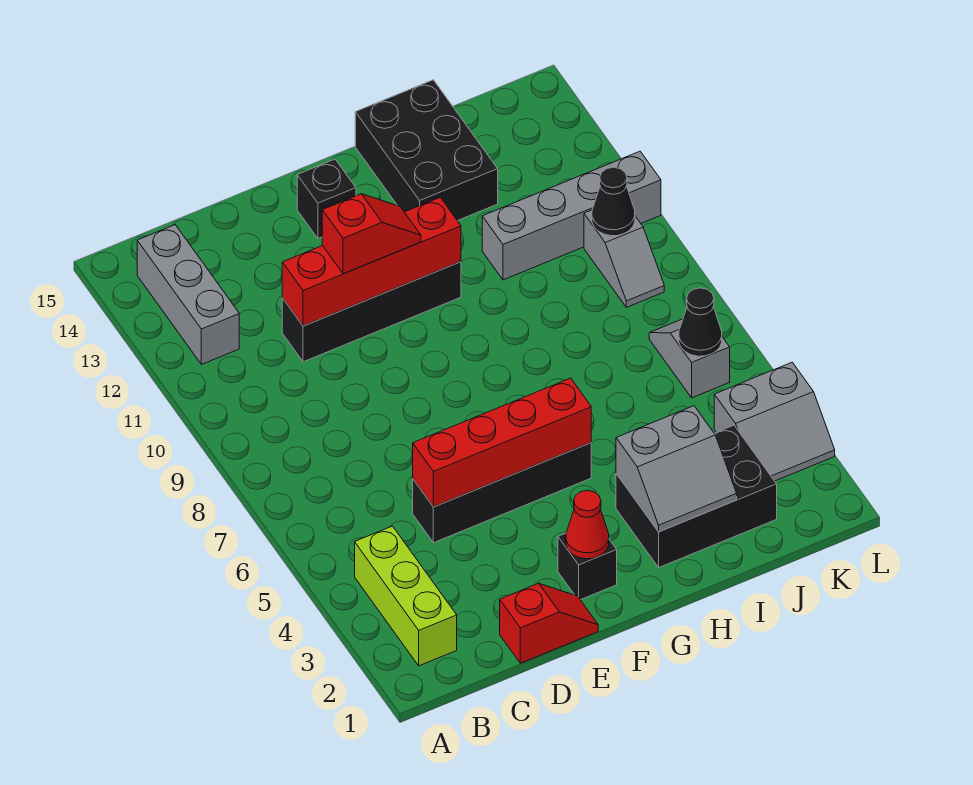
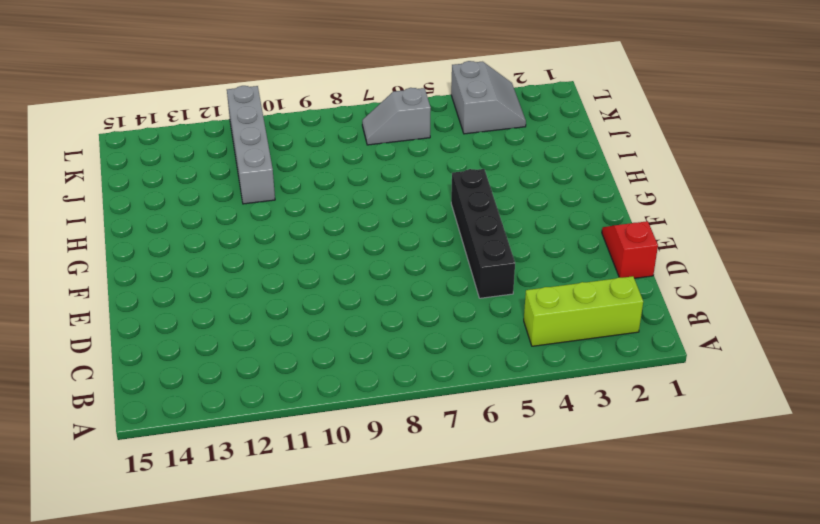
none -> grey brick B12:B14 level 1
none -> black brick D11:G11 level 1
none -> black brick F2 level 1

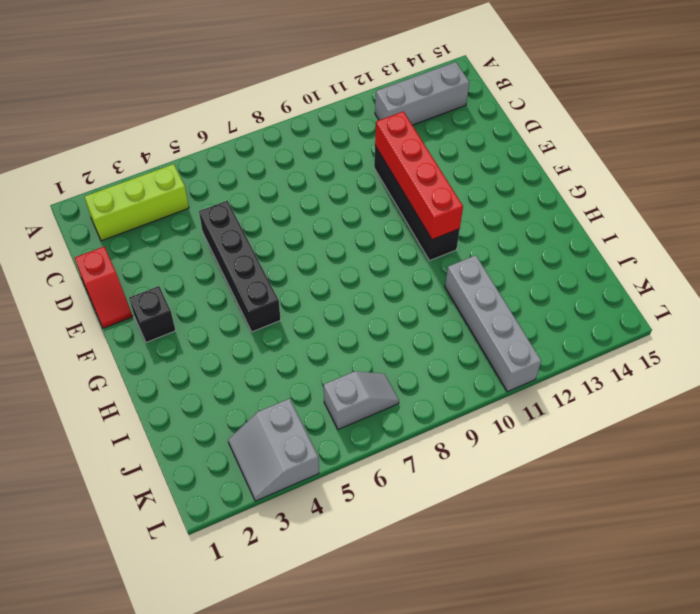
none -> black brick F14 level 1
none -> black brick H2:J3 level 1
none -> black brick H13:I15 level 1

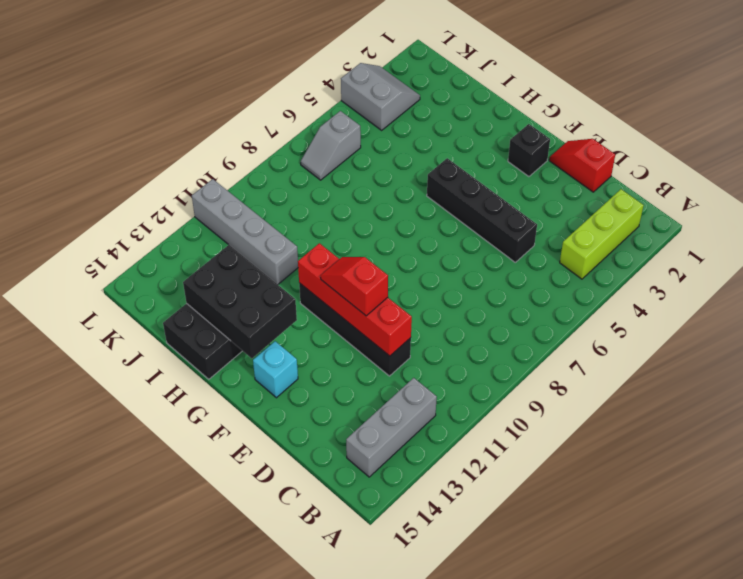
cyan brick F14 level 1 -> black brick F14 level 1
black brick G13:I14 level 2 -> black brick H2:J3 level 1
none -> grey slope K9:K10 level 1 top 10
none -> red brick D5:G5 level 2
none -> red cone F2 level 2

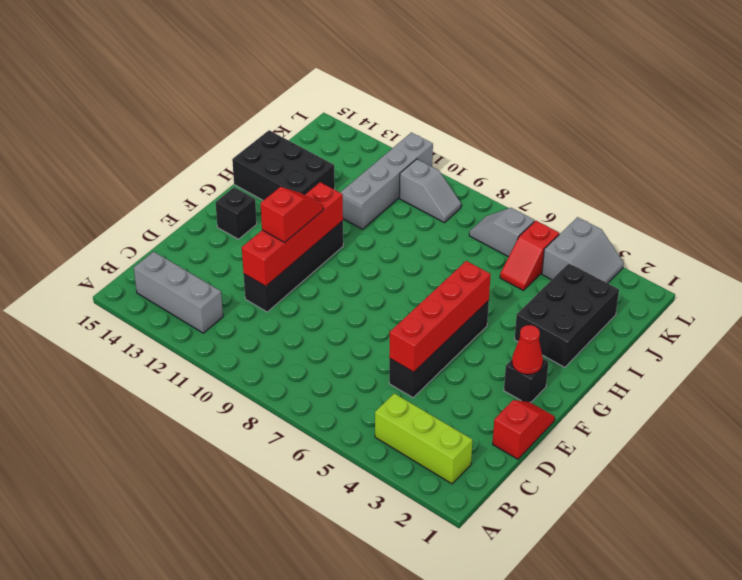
red slope J5:K5 level 1 top K -> none
none -> grey slope H2:I3 level 2 top 3
none -> black cone K6 level 2
none -> black cone K10 level 2

